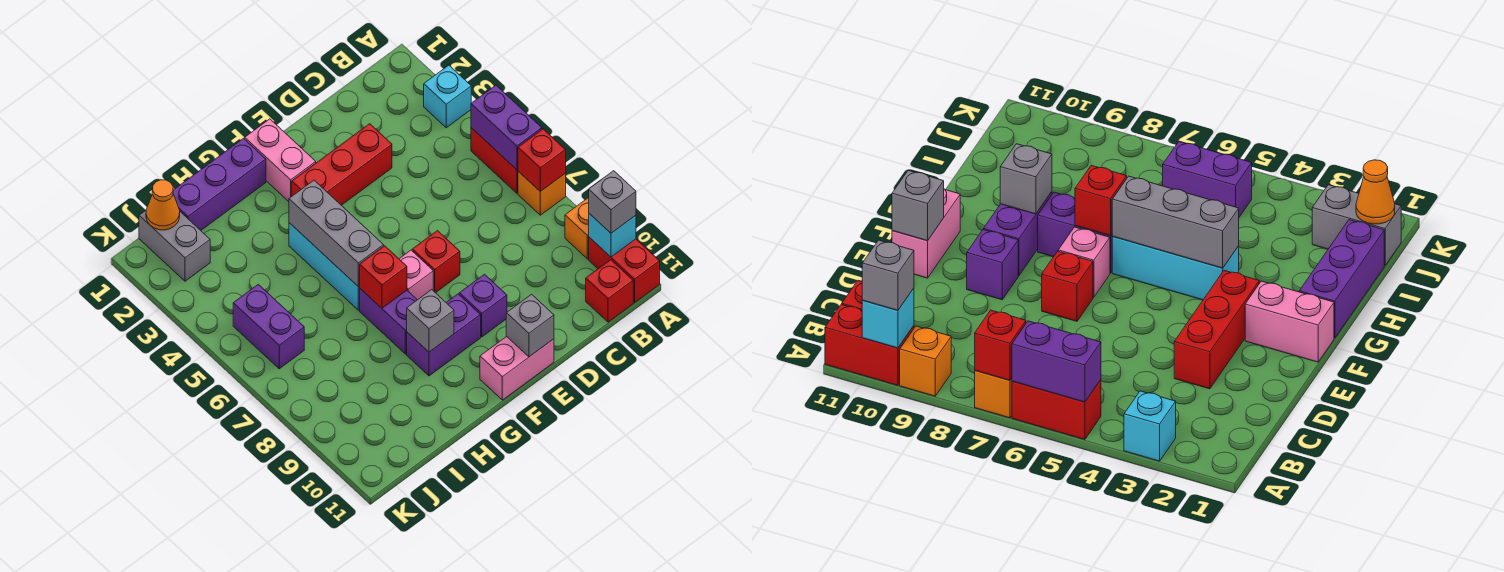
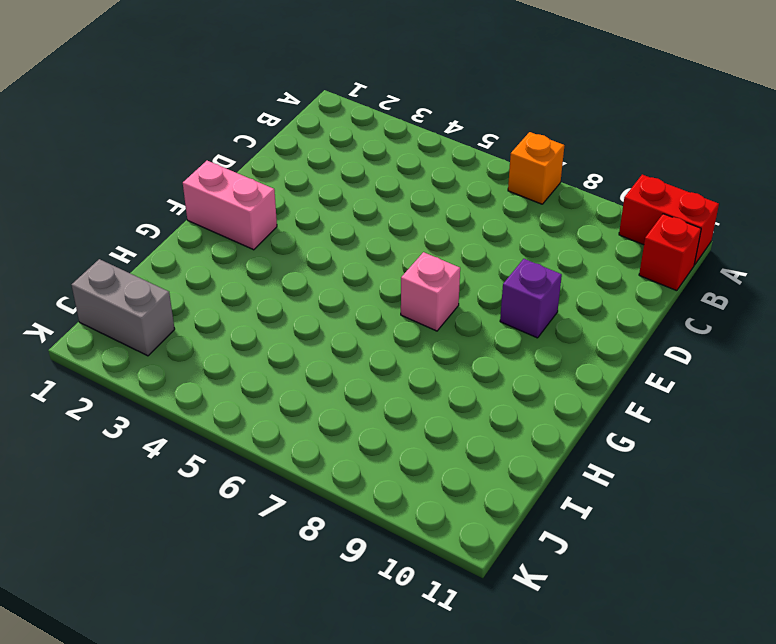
none -> cyan brick A3 level 1
none -> red brick A5:A6 level 1
none -> orange brick A9 level 1

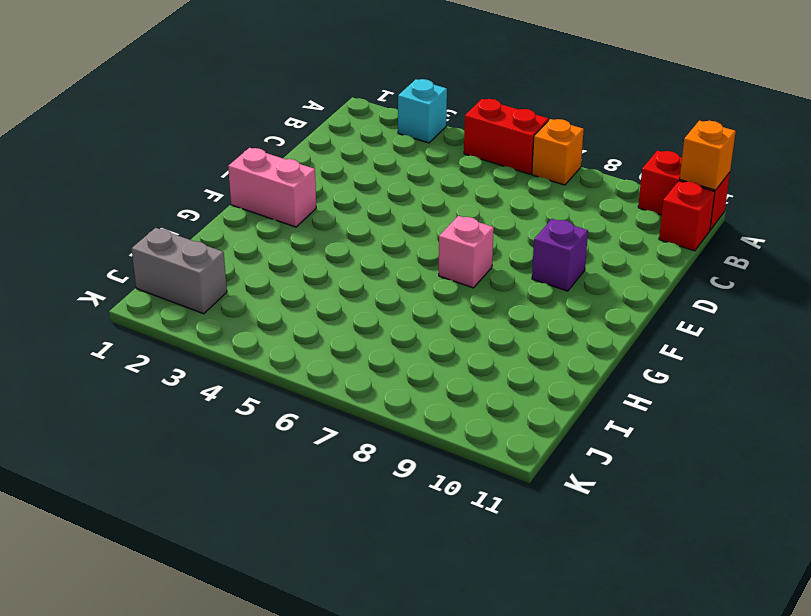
orange brick A11 level 2 -> orange brick A9 level 1
none -> red brick D3:F3 level 1
none -> red brick E7 level 1
none -> pink brick E11:F11 level 1

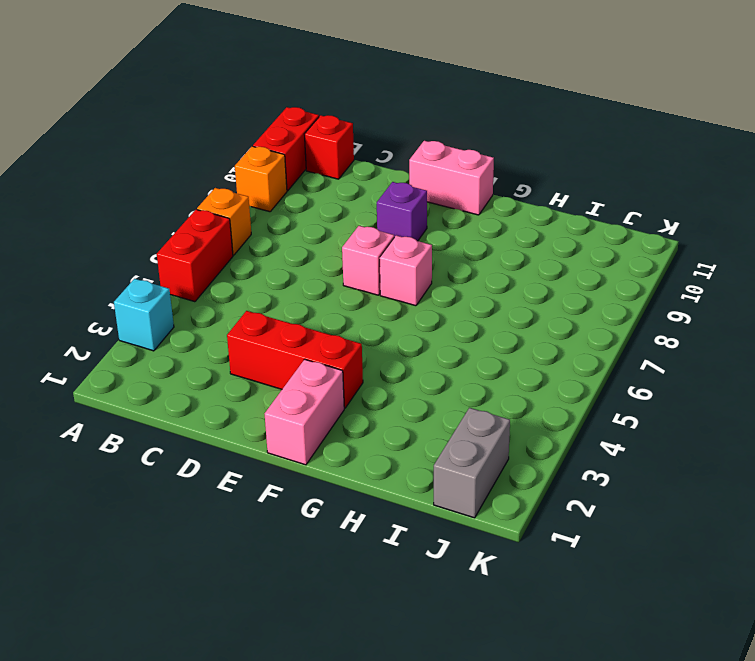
pink brick E7 level 1 -> red brick E7 level 1
none -> purple brick F9:G9 level 1
none -> purple brick G1:I1 level 1
none -> cyan brick G4:G6 level 1

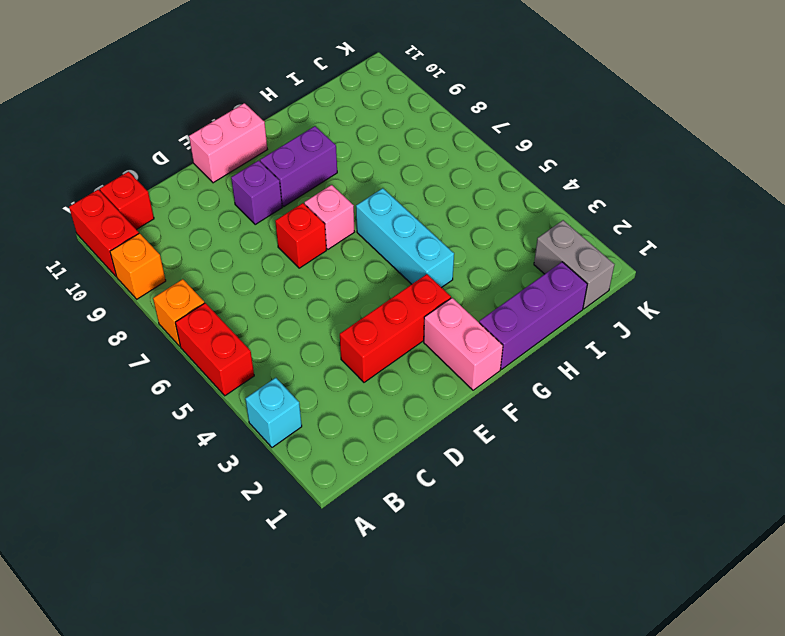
none -> purple brick G7:G8 level 1
none -> purple brick J5:J6 level 1
none -> purple brick A5:A6 level 2

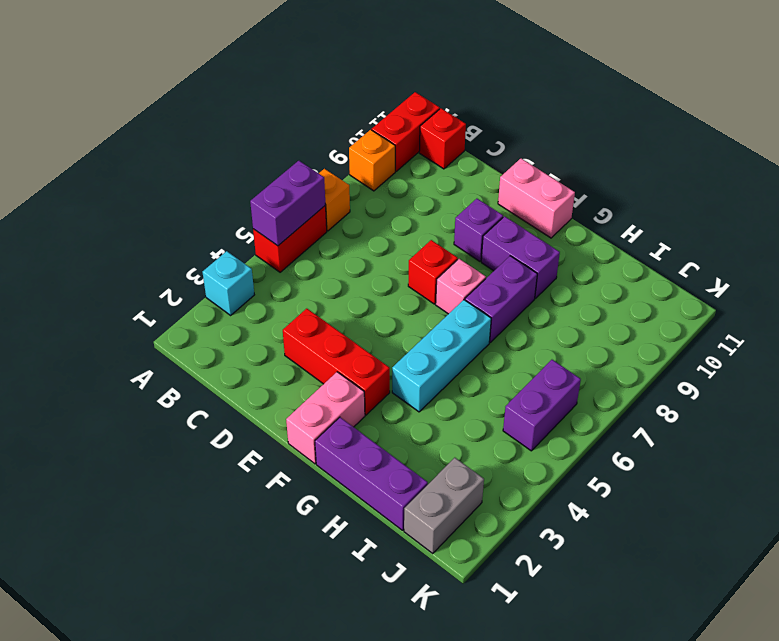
none -> red brick A7 level 2
none -> cyan brick A10 level 2
none -> grey brick E11 level 2

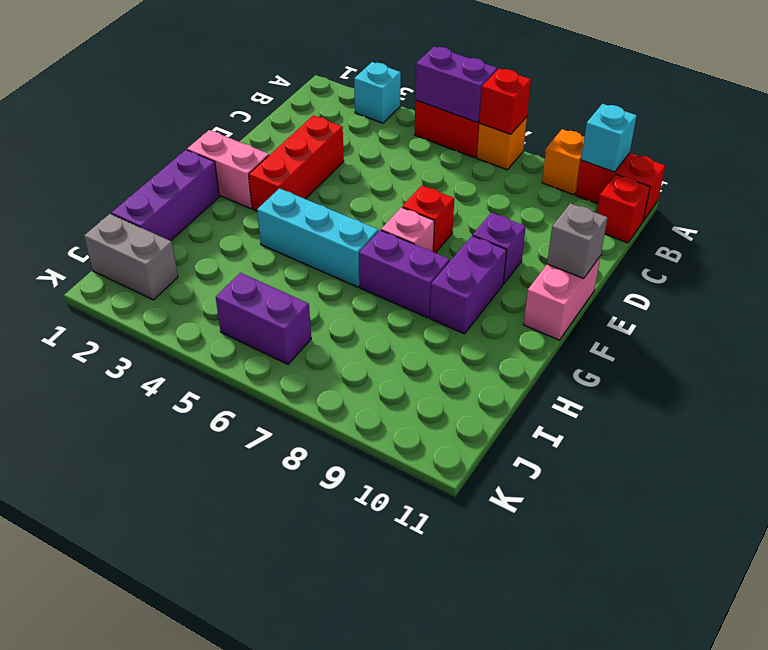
none -> grey brick G4:G6 level 2
none -> red brick G7 level 2
none -> grey brick G9 level 2

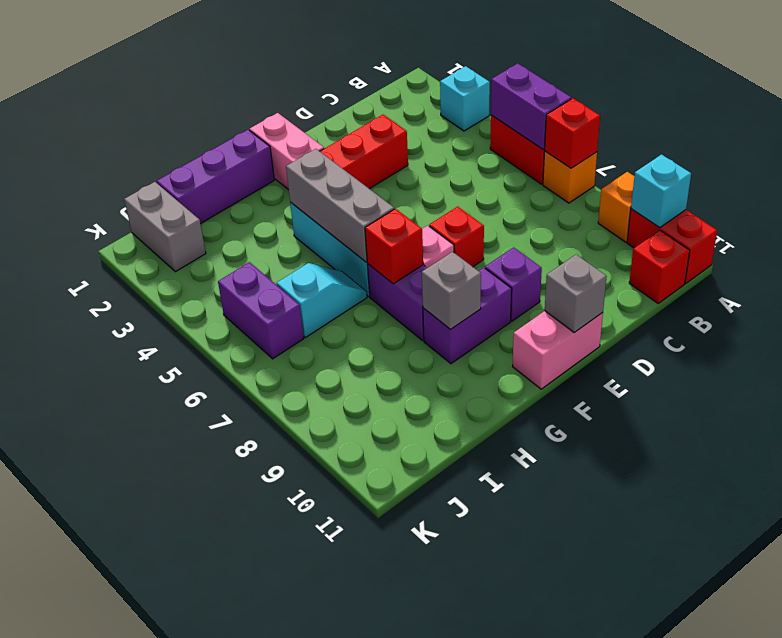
cyan slope H6:I6 level 1 top I -> none
none -> orange cone J1 level 2
none -> grey brick A10 level 3

